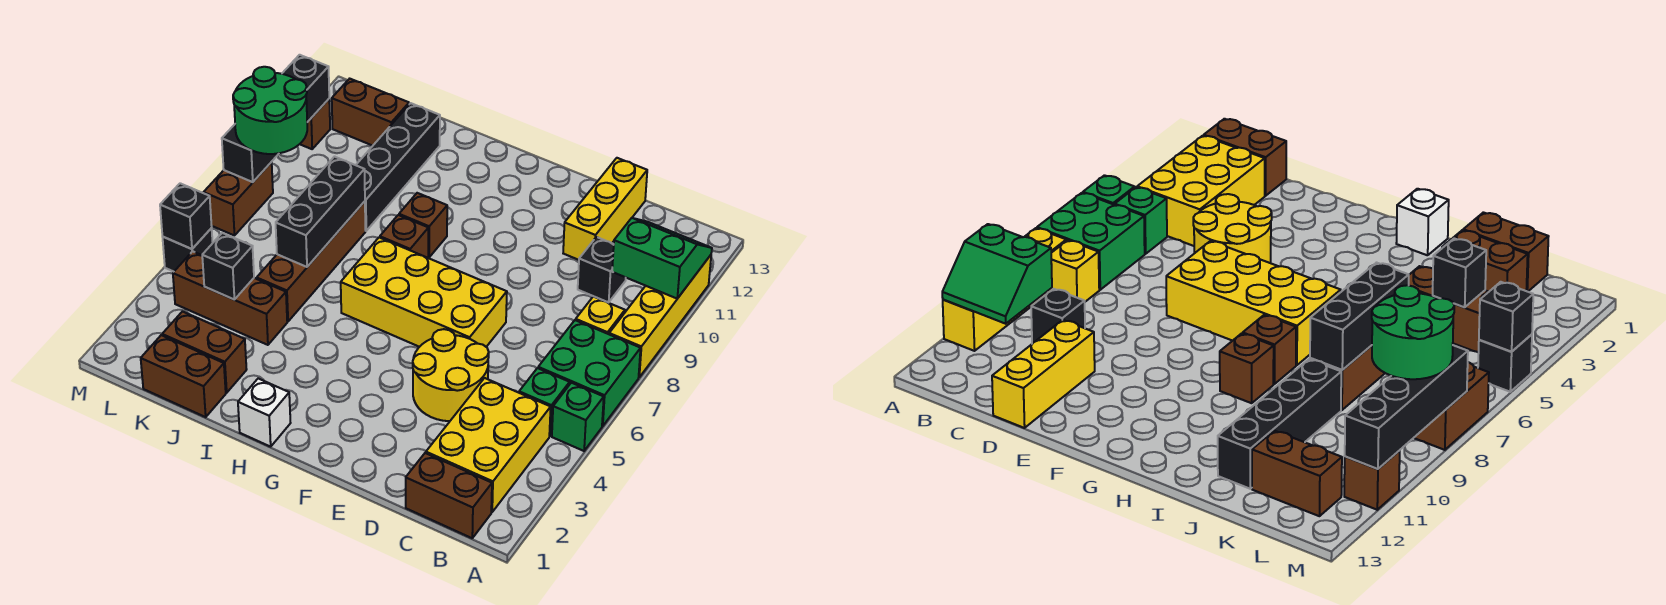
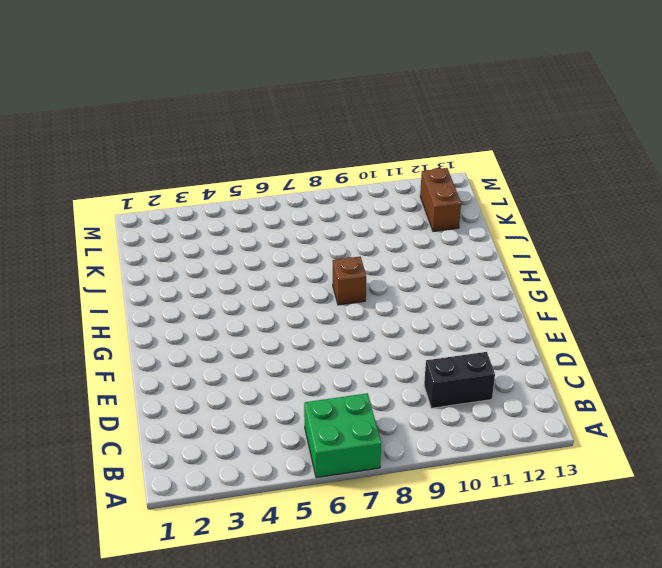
black brick C10:C11 level 1 -> black brick C10 level 1
none -> green brick A5 level 1
none -> yellow brick A8:A11 level 1
none -> brown brick B1:C1 level 1

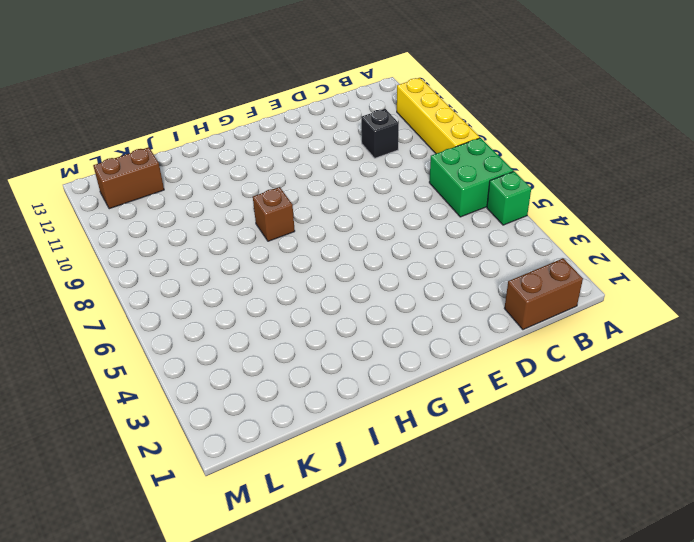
none -> yellow brick B2:C4 level 1
none -> green brick B5 level 1
none -> yellow brick B8 level 1

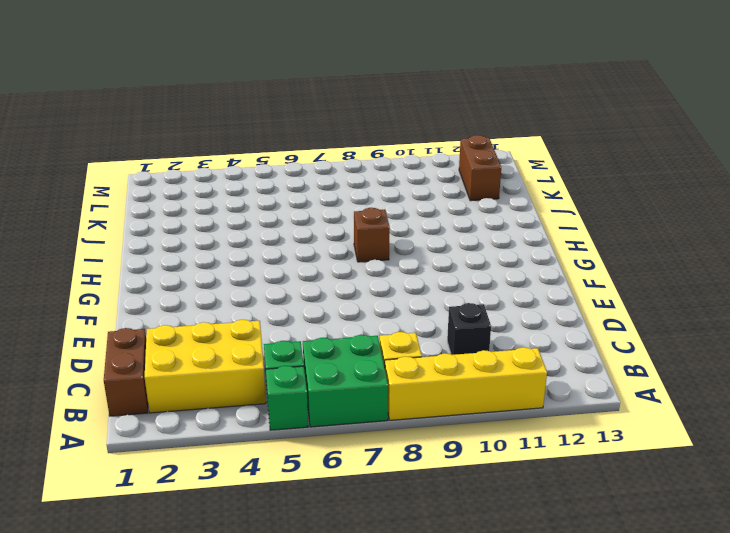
none -> yellow round brick D4:E5 level 1
none -> yellow brick D11:D13 level 1
none -> yellow brick E6:H7 level 1

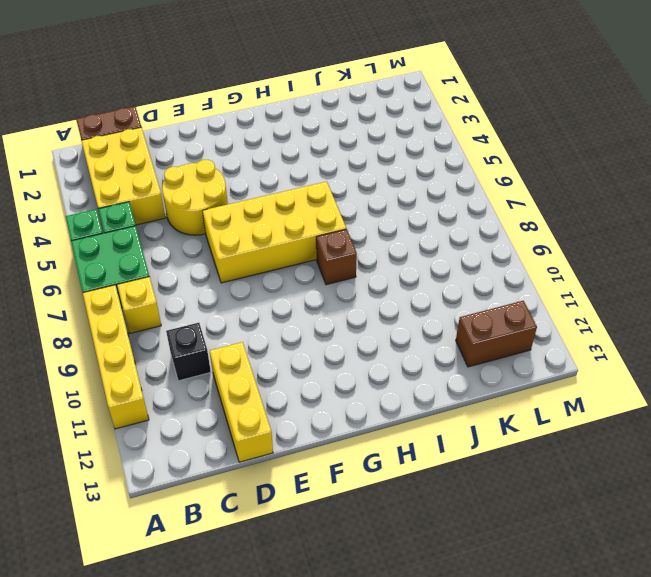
none -> white brick H1 level 1
none -> brown brick H9 level 1
none -> brown brick J1:K1 level 1

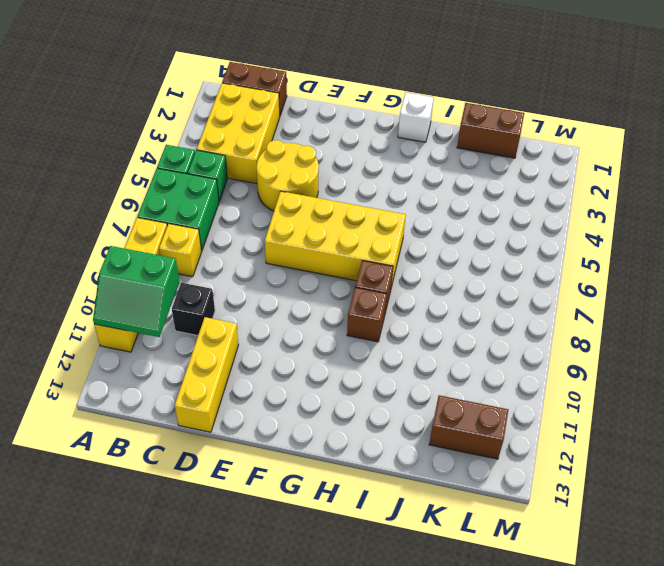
none -> brown brick J2:K2 level 1
none -> brown brick J4:L4 level 1
none -> brown brick J5:J8 level 1

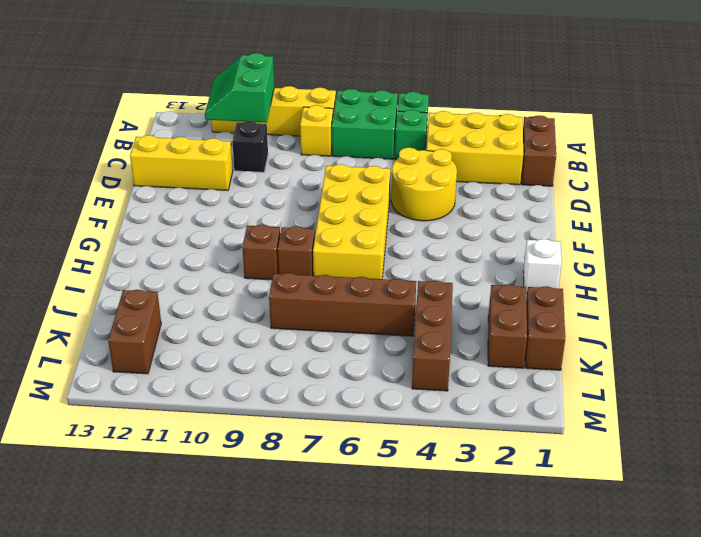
none -> black brick J9:J12 level 1
none -> black brick M5 level 1
none -> brown brick M7:M8 level 1

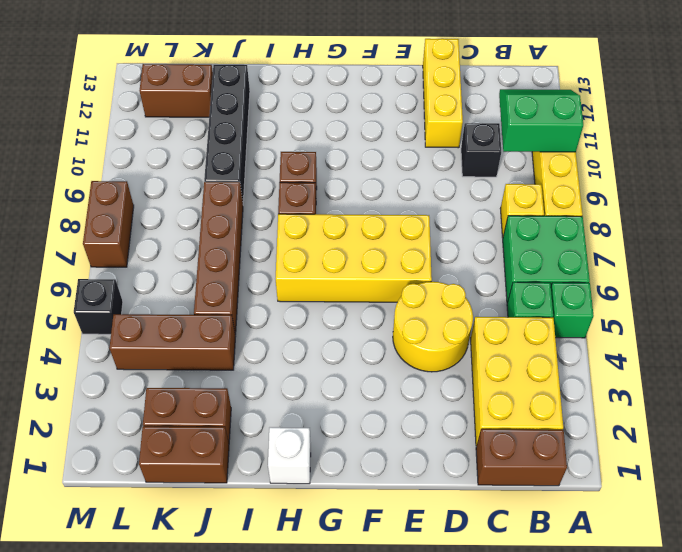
none -> brown brick M11 level 1
none -> black brick J6:J8 level 2
none -> black brick K4 level 2

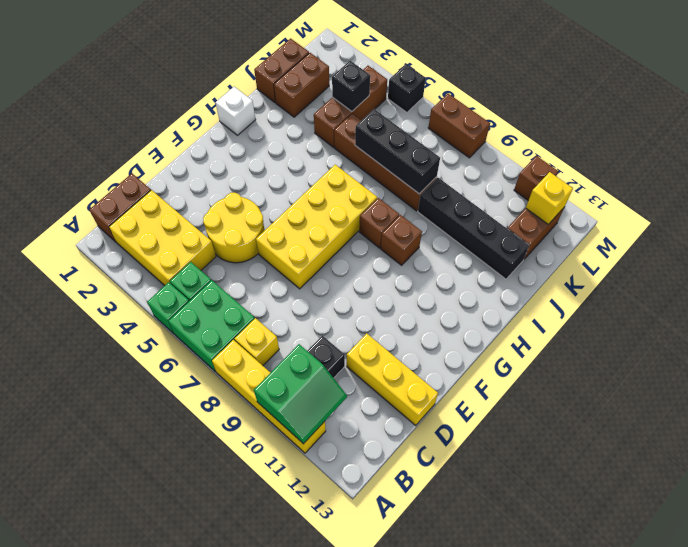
yellow brick L12 level 2 -> none
none -> black brick M5 level 2
none -> black brick M8:M11 level 2
none -> green round brick L8:M9 level 3

